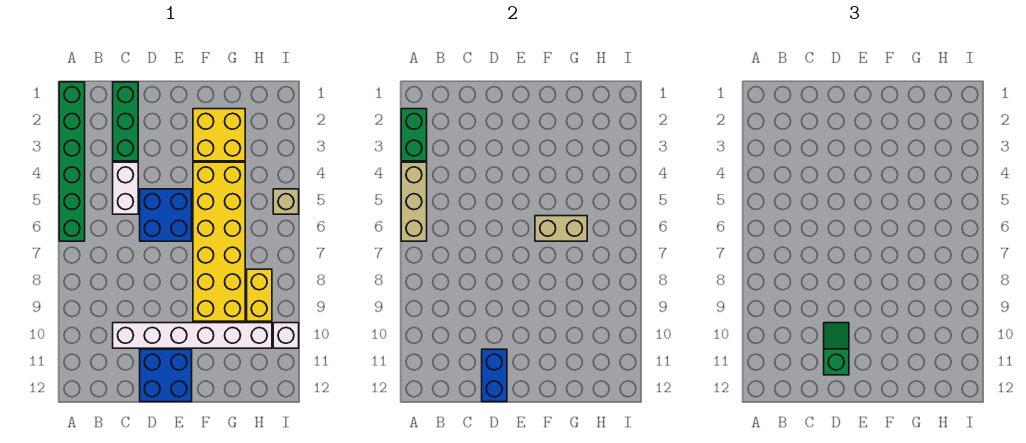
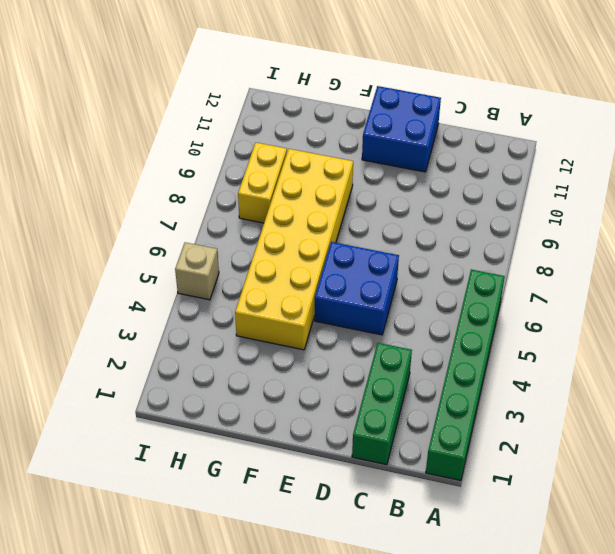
none -> white brick C4:C5 level 1
none -> white brick C10:H10 level 1
none -> yellow brick F2:G3 level 1

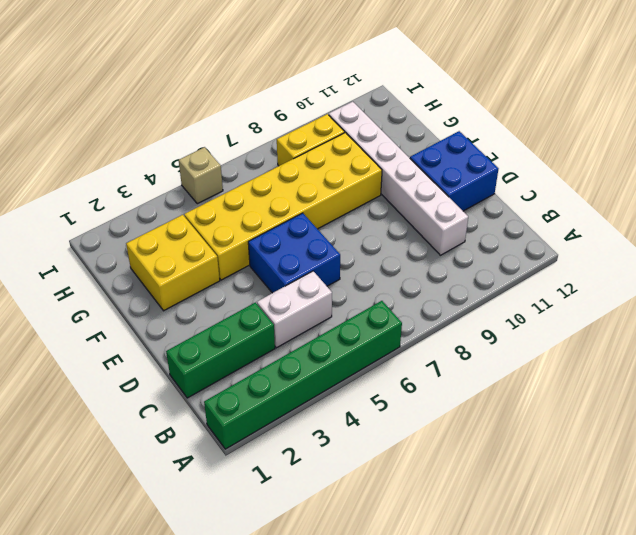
none -> white brick I10 level 1
none -> green brick A2:A3 level 2
none -> tan brick A4:A6 level 2

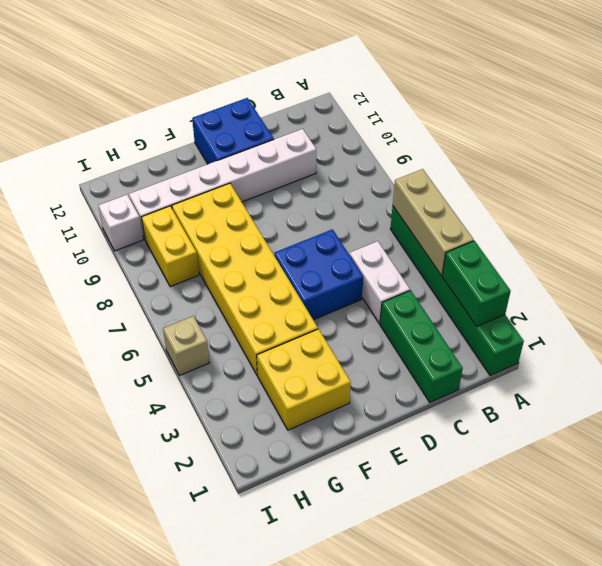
none -> blue brick D11:D12 level 2
none -> tan brick F6:G6 level 2
none -> green slope D10:D11 level 3 top 11

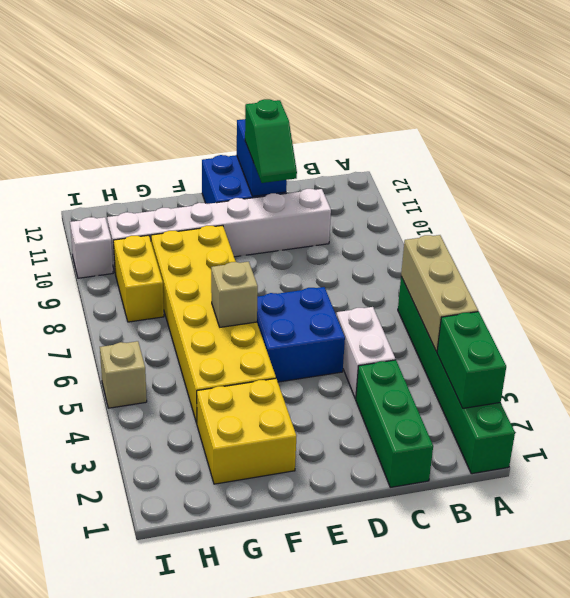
tan brick F6 level 2 -> tan brick F6:G6 level 2

